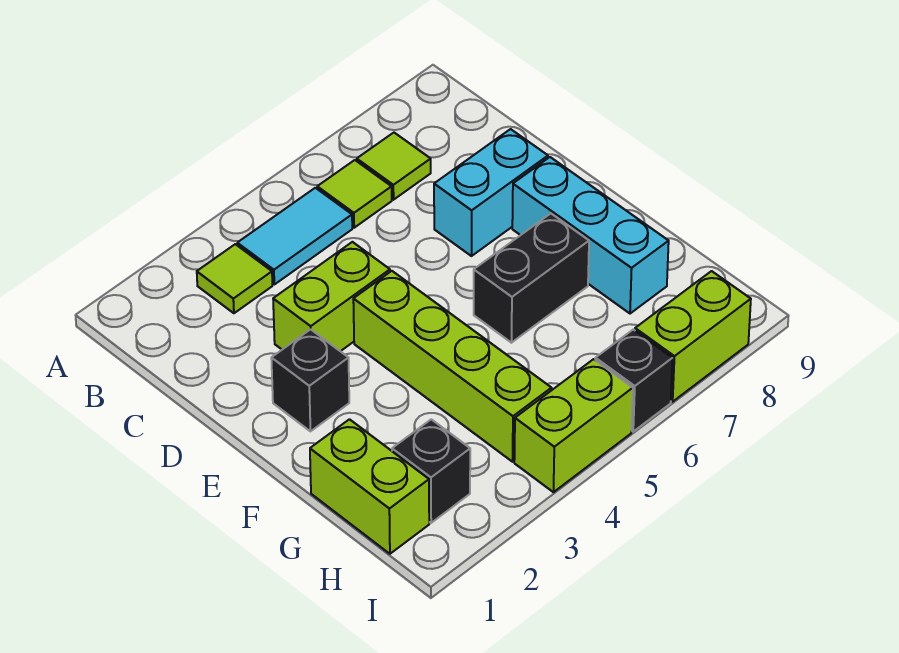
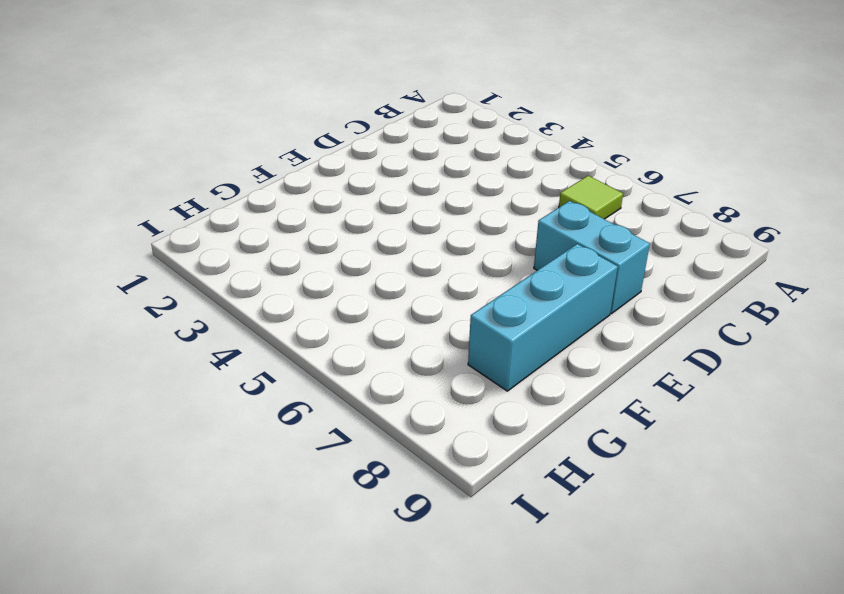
none -> lime tile B3 level 1
none -> cyan tile B4:B5 level 1
none -> lime tile B7 level 1

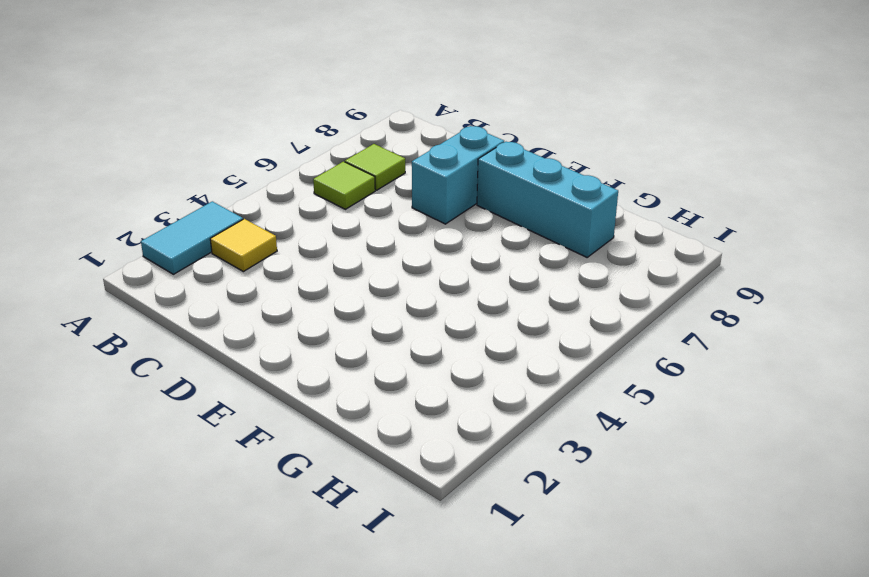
cyan tile A2:A3 level 1 -> cyan tile B4:B5 level 1
yellow tile B3 level 1 -> lime tile B3 level 1
none -> lime brick D3:D4 level 1
none -> black brick E2 level 1
none -> lime brick E4:H4 level 1

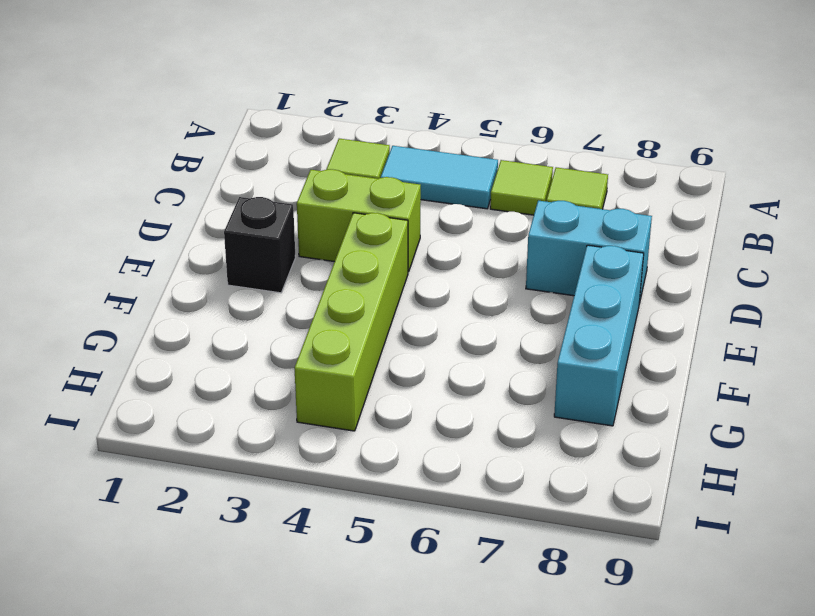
none -> black brick F6:F7 level 1
none -> lime brick G1:H1 level 1
none -> black brick H2 level 1

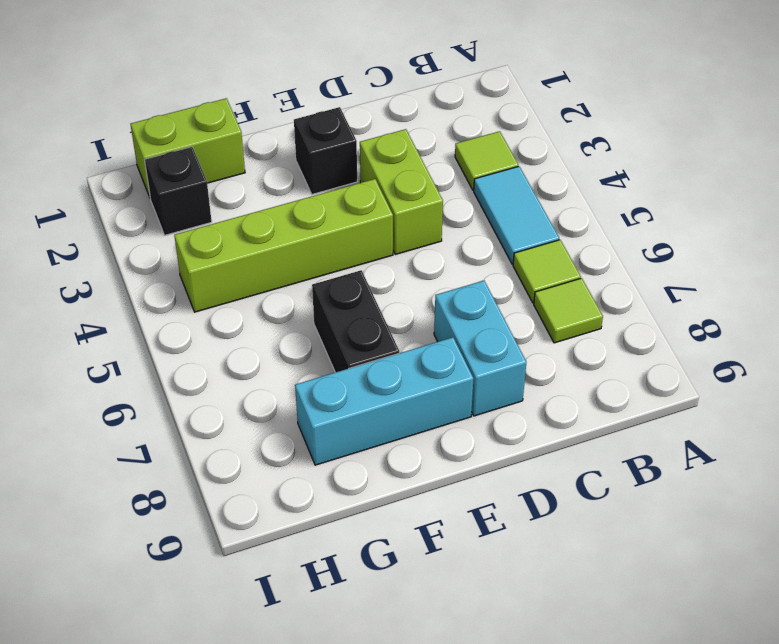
none -> lime brick I4:I5 level 1
none -> black brick I6 level 1
none -> lime brick I7:I8 level 1

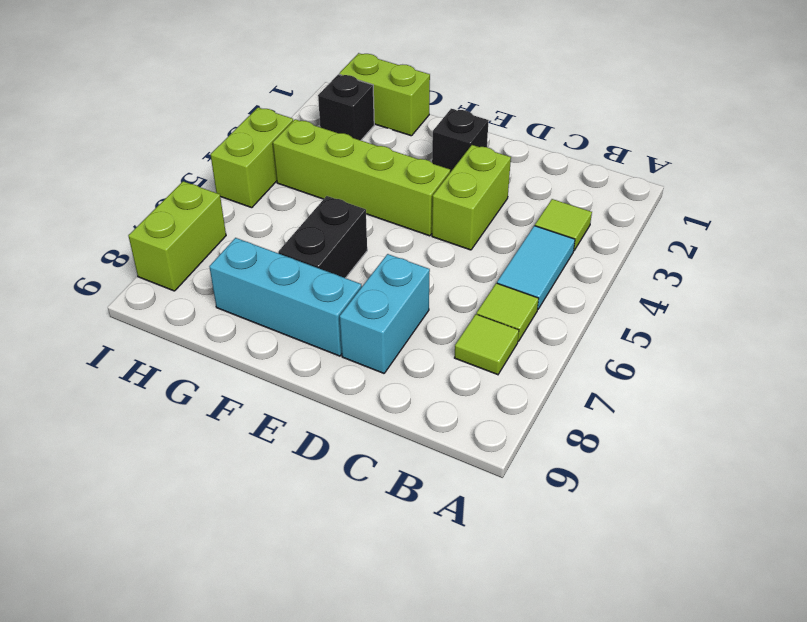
none -> black brick I6 level 1

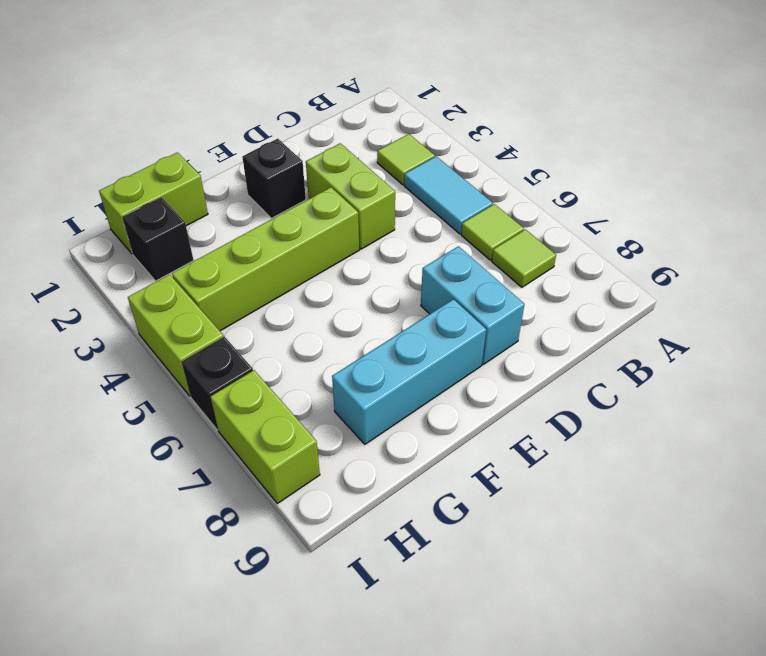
none -> black brick F6:F7 level 1

